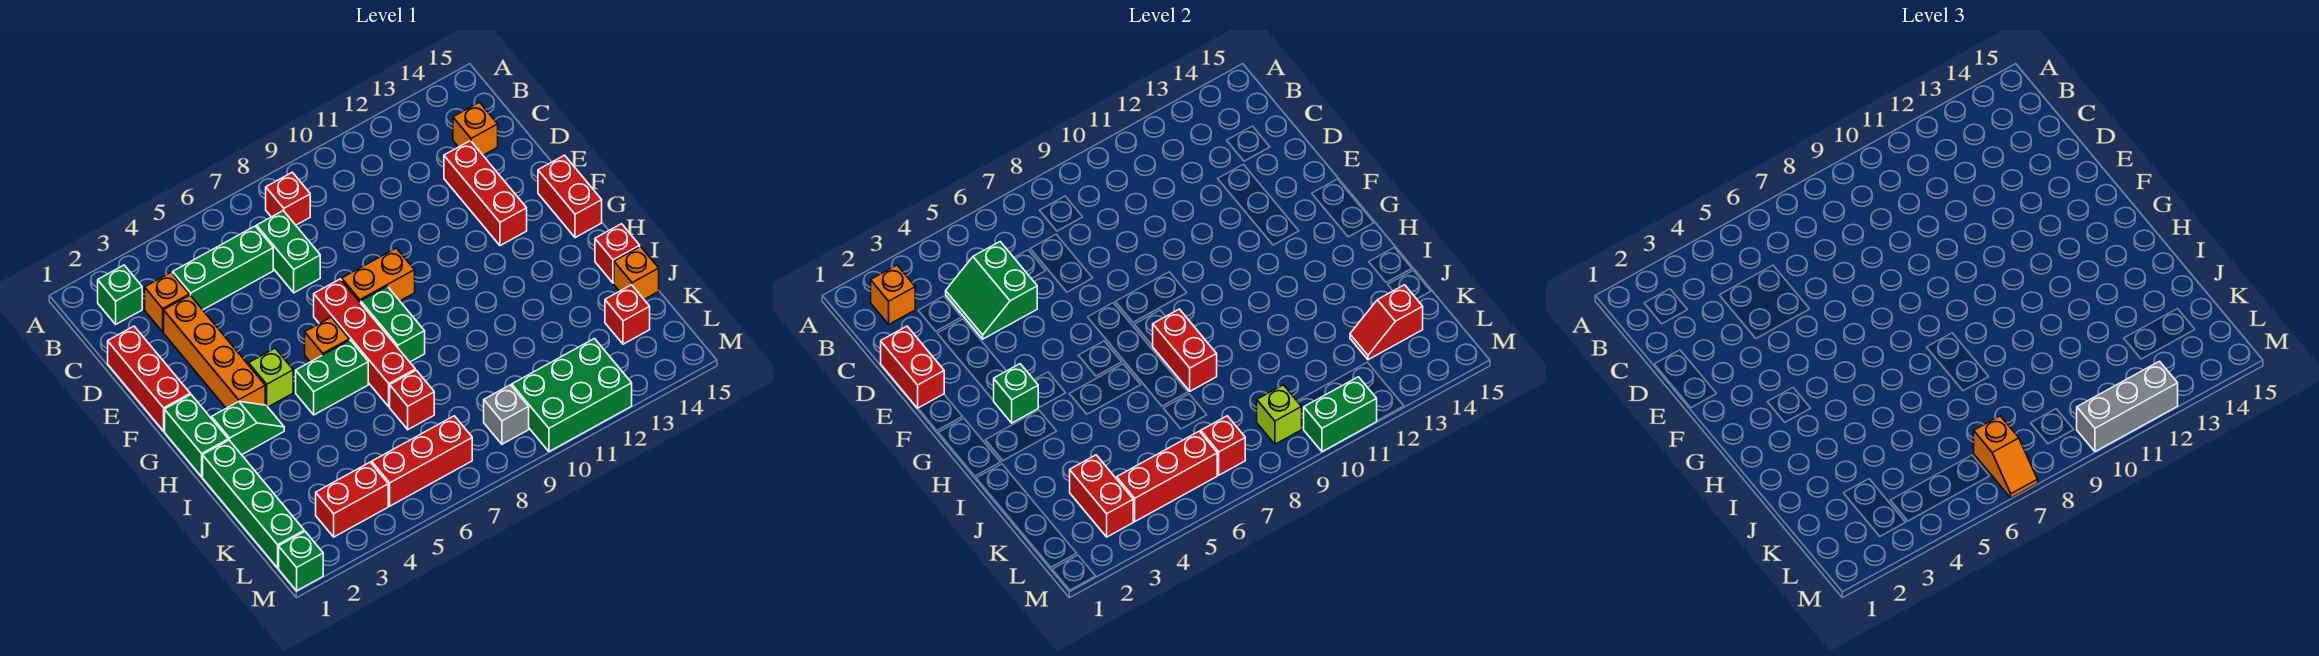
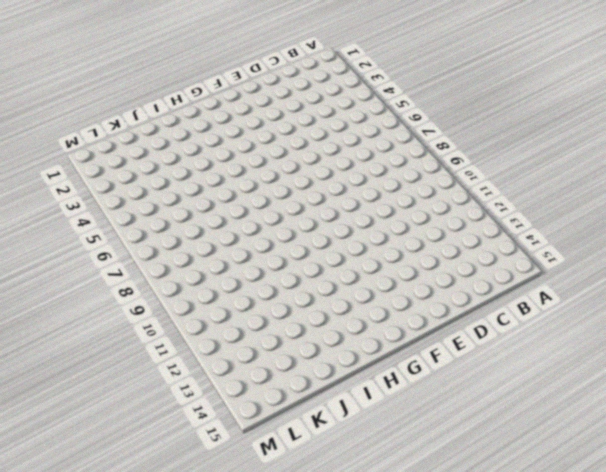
none -> green brick B2 level 1
none -> red brick B8 level 1
none -> orange brick C3 level 1
none -> green brick C4:C6 level 1

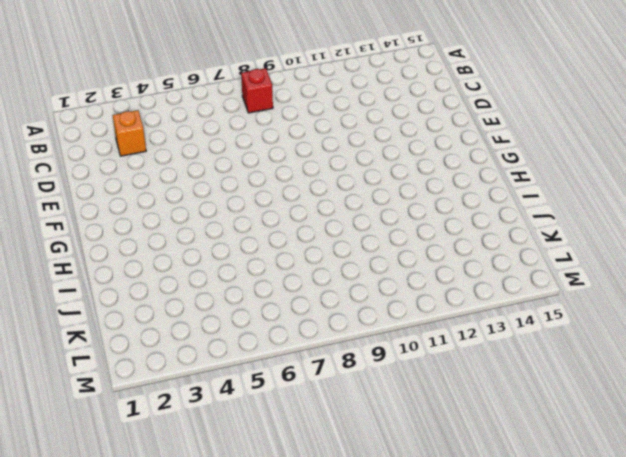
none -> green brick B2 level 1
none -> green brick C4:C6 level 1
none -> green brick C7:D7 level 1
none -> orange brick C14 level 1

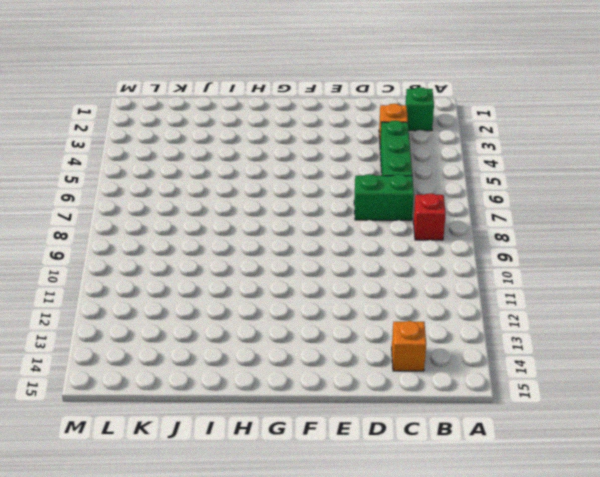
none -> red brick D1:F1 level 1
none -> orange brick D3:G3 level 1
none -> red brick D13:F13 level 1
none -> red brick F7:I7 level 1

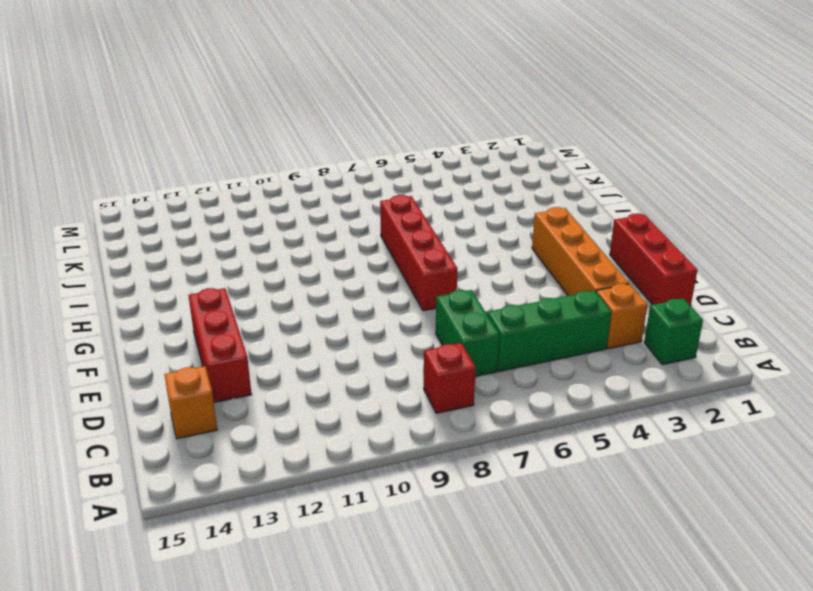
none -> orange brick F8:F9 level 1
none -> red brick F15:G15 level 1
none -> green brick G1:H1 level 1
none -> lime brick G4 level 1

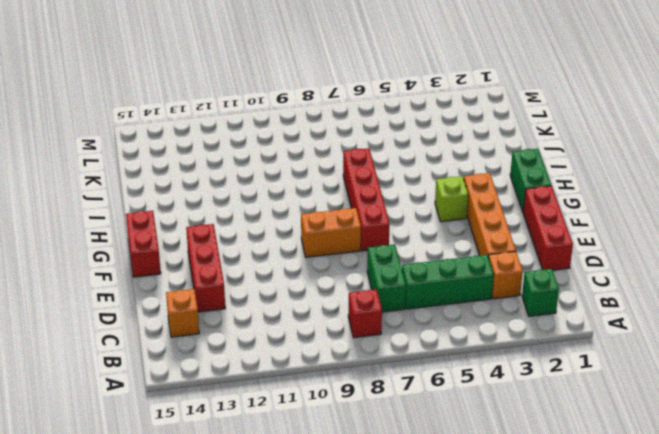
none -> orange brick G6 level 1
none -> green brick G8:H8 level 1
none -> green slope H2:H3 level 1 top 2
none -> green brick H5:H6 level 1

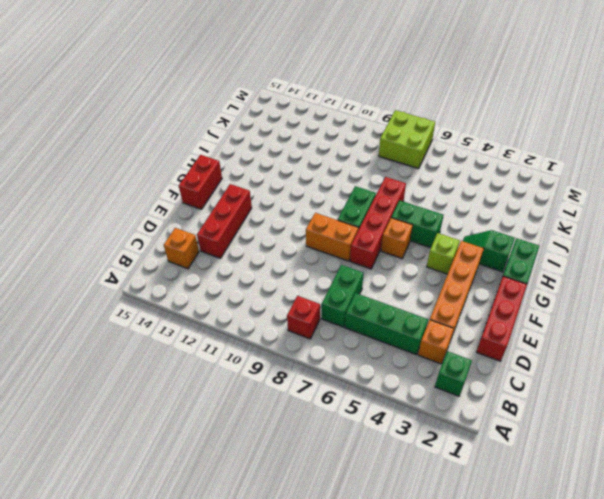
lime brick L7:M8 level 1 -> red brick L5:L7 level 1
none -> green brick I1:L1 level 1
none -> red brick I15 level 1
none -> red brick J7 level 1
none -> orange brick J15 level 1

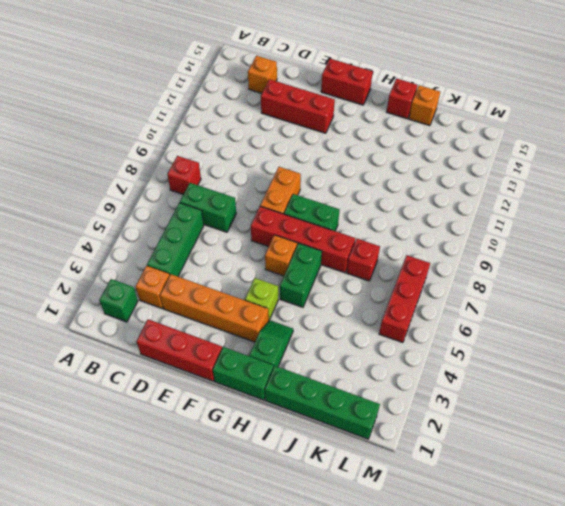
none -> red brick K14 level 1
none -> red brick L3:L4 level 1
none -> grey brick L9 level 1
none -> green brick L10:M12 level 1

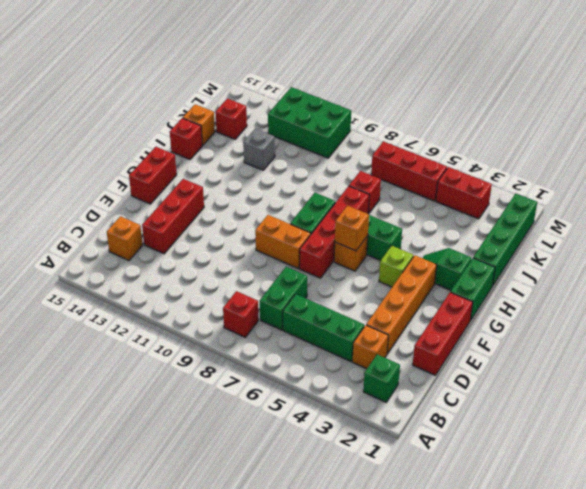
orange brick G6 level 2 -> orange brick B2 level 2
grey brick J12 level 1 -> grey brick L9 level 1
none -> green brick M1 level 1
none -> green slope C4:D5 level 2 top 5
none -> red brick D1:E1 level 2
none -> green brick G3 level 2

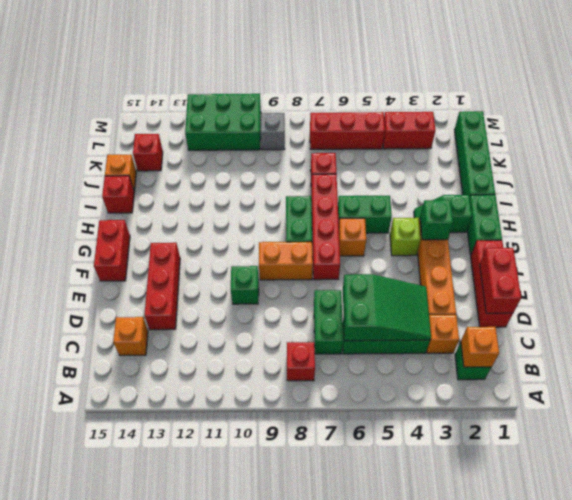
green slope C4:D6 level 2 top 6 -> green slope C4:D5 level 2 top 5
green brick E10 level 1 -> green brick M1 level 1
none -> red brick H8:I8 level 2
none -> red brick K3:L3 level 2
none -> red slope K13:K14 level 2 top 14
none -> red brick L4:L6 level 2

